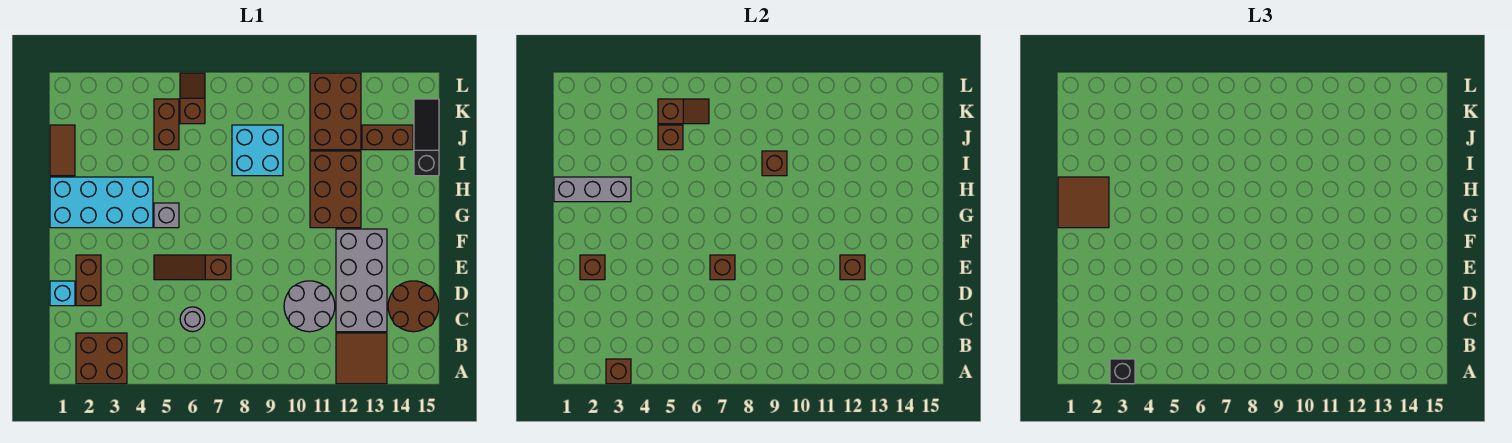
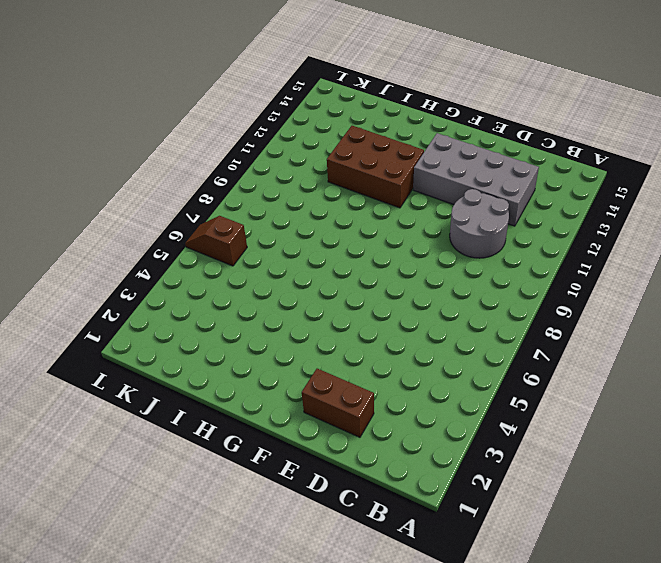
none -> brown brick A2:B3 level 1
none -> brown tile A12:B13 level 1
none -> grey round brick C6 level 1

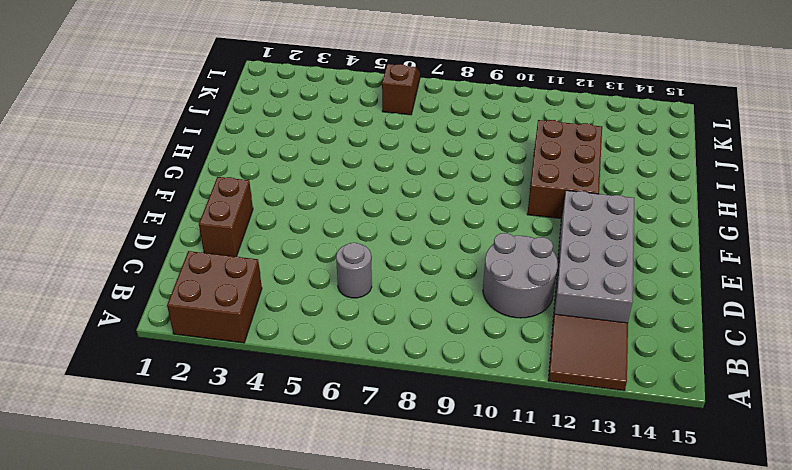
none -> brown round brick C14:D15 level 1
none -> cyan brick D1 level 1
none -> brown slope E5:E7 level 1 top 7

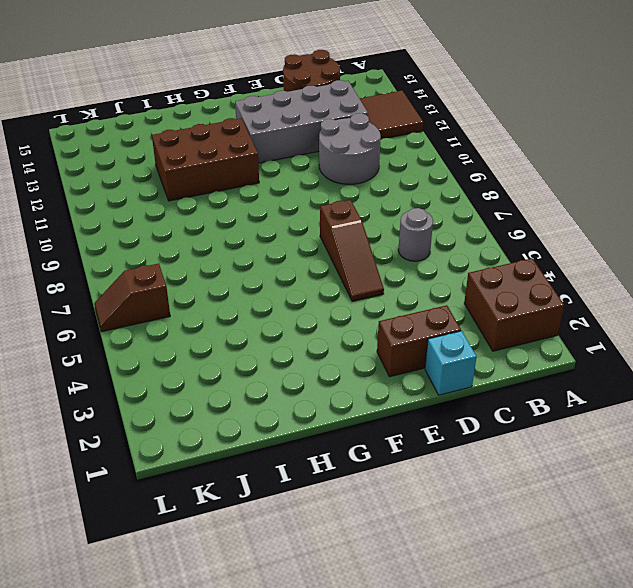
none -> cyan brick G1:H4 level 1
none -> grey brick G5 level 1
none -> brown tile I1:J1 level 1

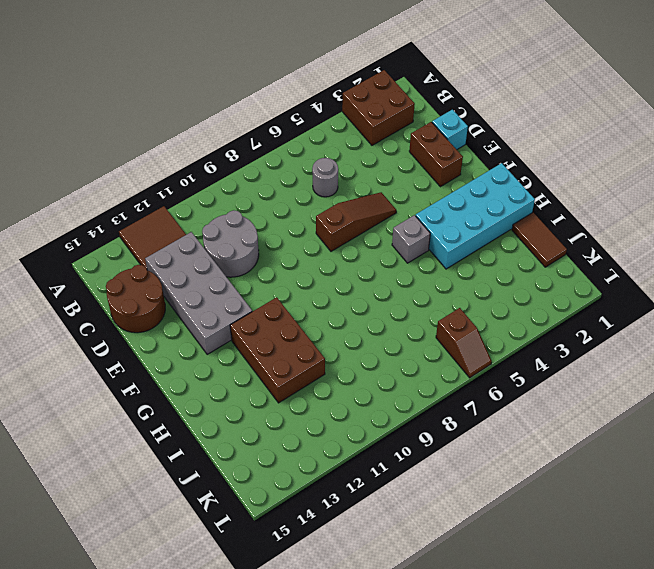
none -> cyan brick I8:J9 level 1
none -> black slope I15:K15 level 1 top I
none -> brown brick J5:K5 level 1

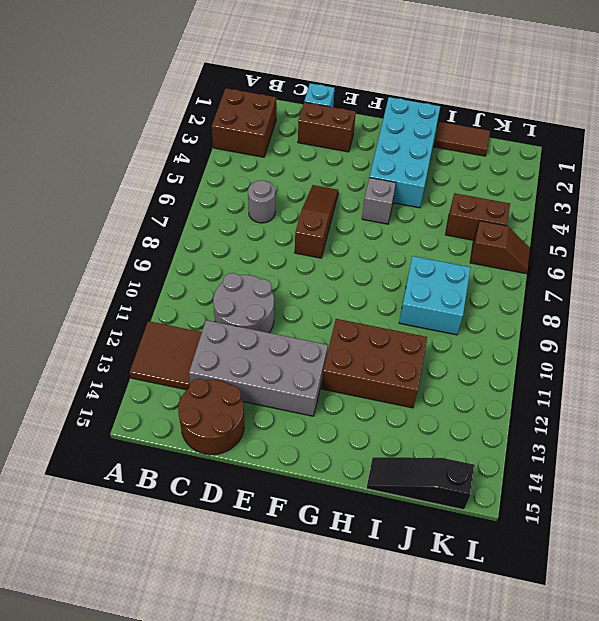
black slope I15:K15 level 1 top K -> black slope I15:K15 level 1 top I
none -> brown brick J11:L12 level 1
none -> brown brick J13:J14 level 1
none -> brown brick A3 level 2

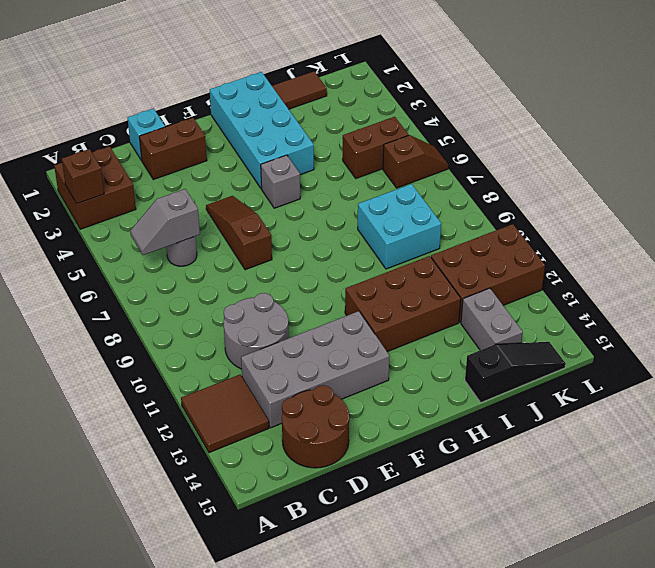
grey slope B6:C6 level 2 top C -> none
grey brick J13:J14 level 1 -> brown brick J13:J14 level 1
none -> brown brick E2 level 2
none -> brown brick E7 level 2
none -> brown brick E12 level 2

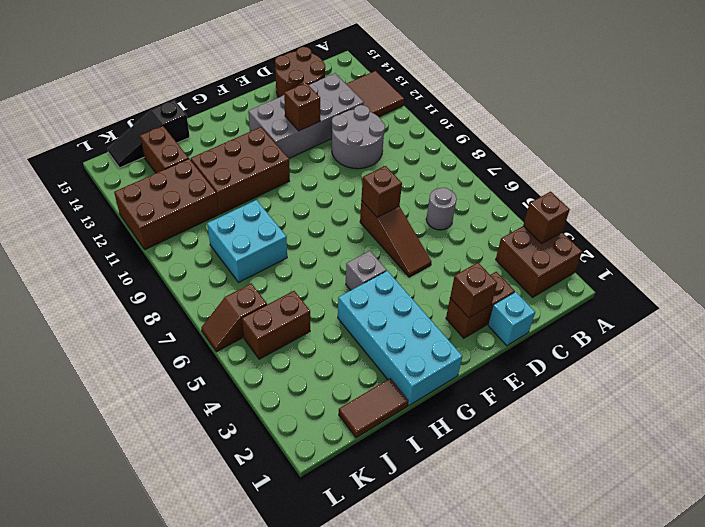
none -> grey brick H1:H3 level 2
none -> brown brick I9 level 2
none -> brown brick J5 level 2

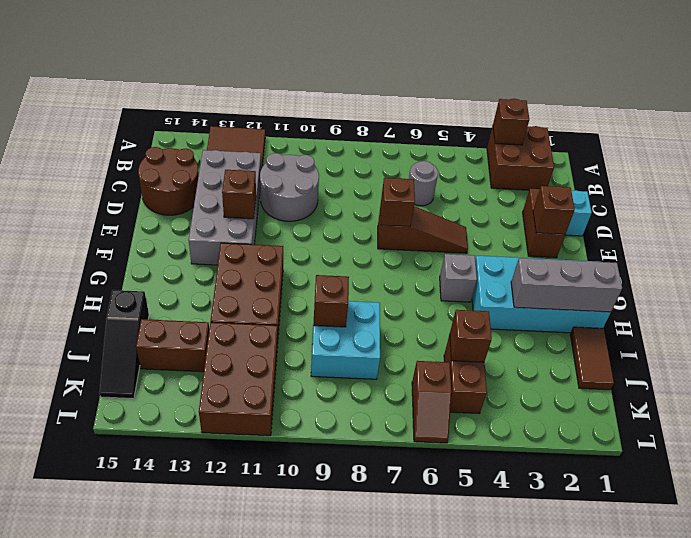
none -> brown slope K5:K6 level 2 top 5
none -> black brick A3 level 3
none -> brown tile G1:H2 level 3

